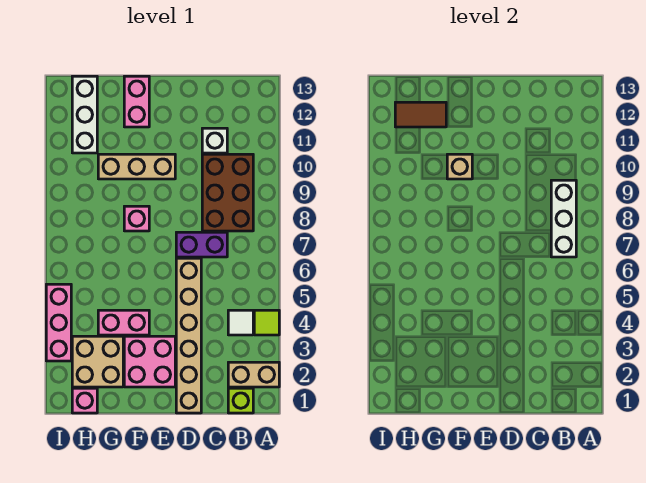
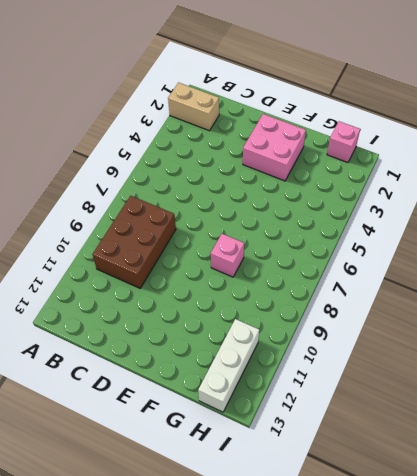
none -> lime tile A4 level 1
none -> lime brick B1 level 1
none -> white tile B4 level 1

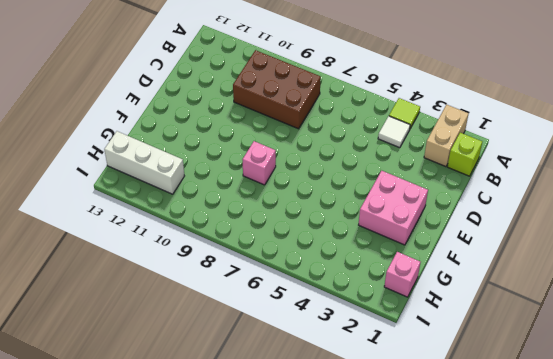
none -> purple brick C7:D7 level 1
none -> white brick C11 level 1
none -> tan brick D1:D6 level 1

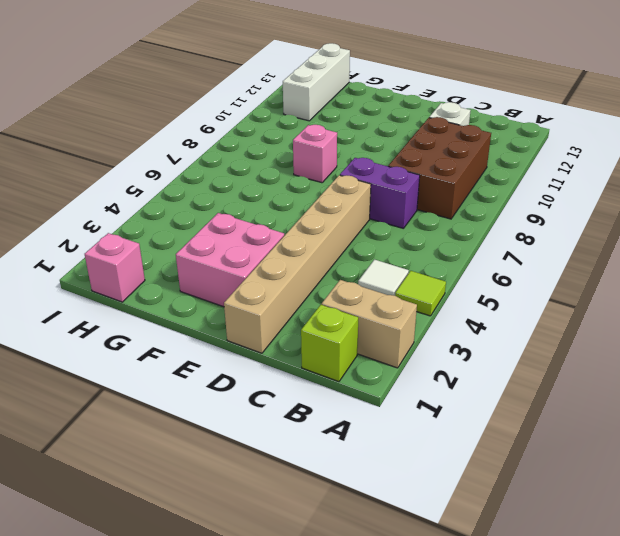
none -> tan brick E10:G10 level 1
none -> pink brick F4:G4 level 1
none -> pink brick F12:F13 level 1

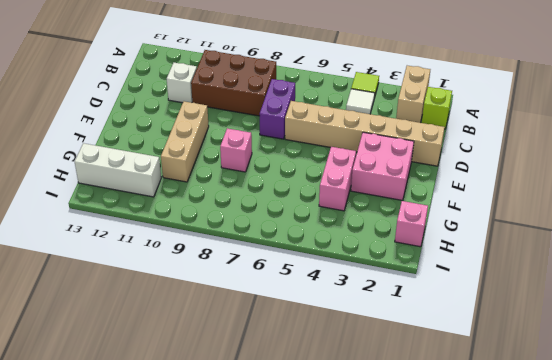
none -> pink brick F12:F13 level 1
none -> tan brick G2:H3 level 1
none -> pink brick I3:I5 level 1

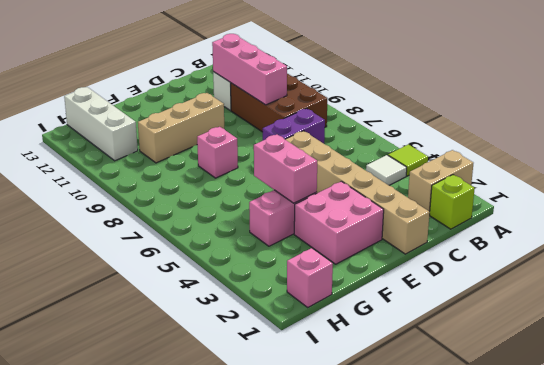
pink brick C9:C11 level 2 -> pink brick I3:I5 level 1
pink brick F4:F5 level 2 -> pink brick F12:F13 level 1
none -> tan brick G2:H3 level 1
none -> white brick B7:B9 level 2
none -> tan brick F10 level 2

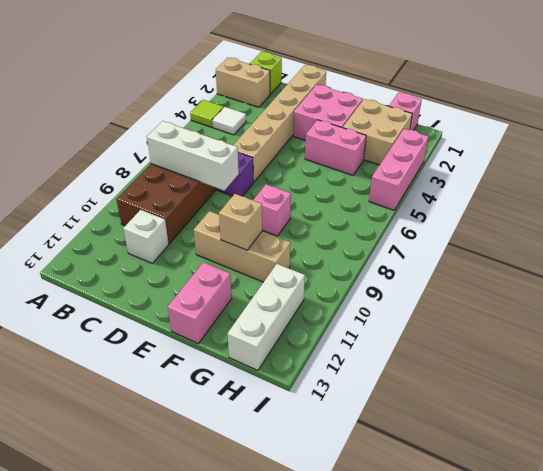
white brick B8:D8 level 2 -> white brick B7:B9 level 2
none -> brown tile G12:H12 level 2

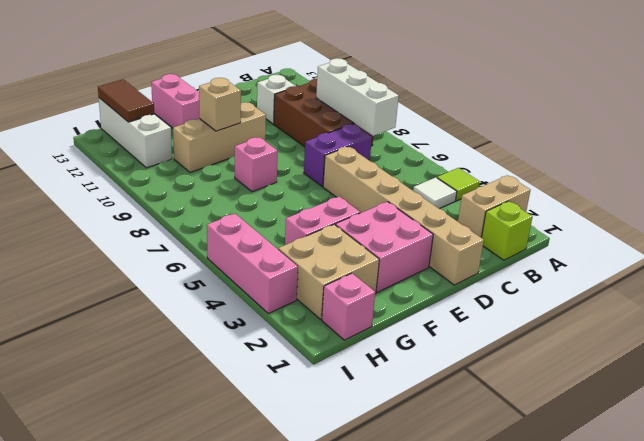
brown tile H12:H13 level 2 -> brown tile G12:H12 level 2

